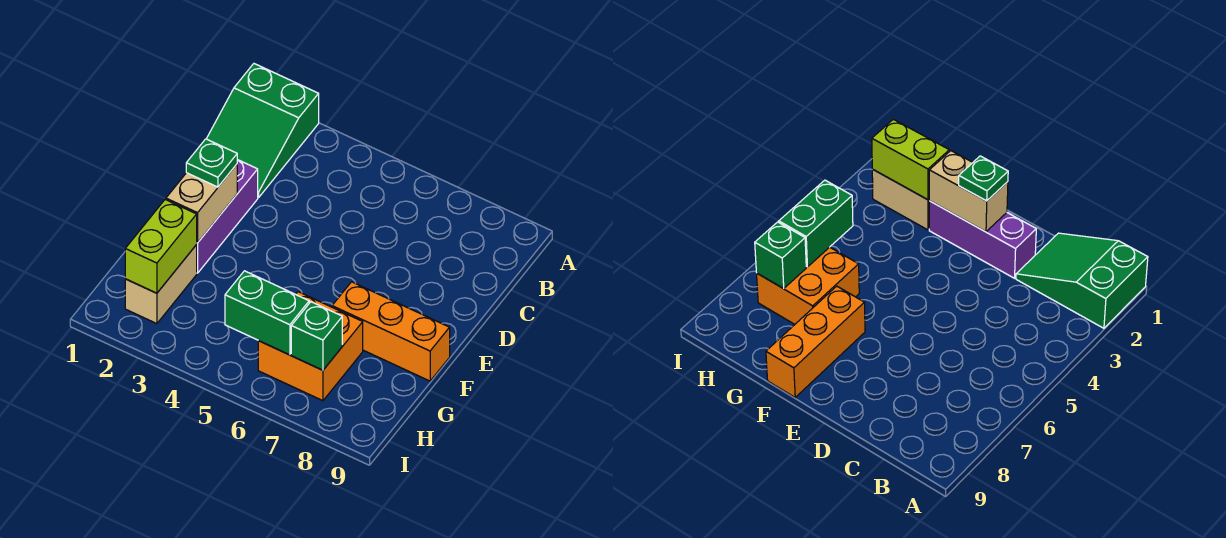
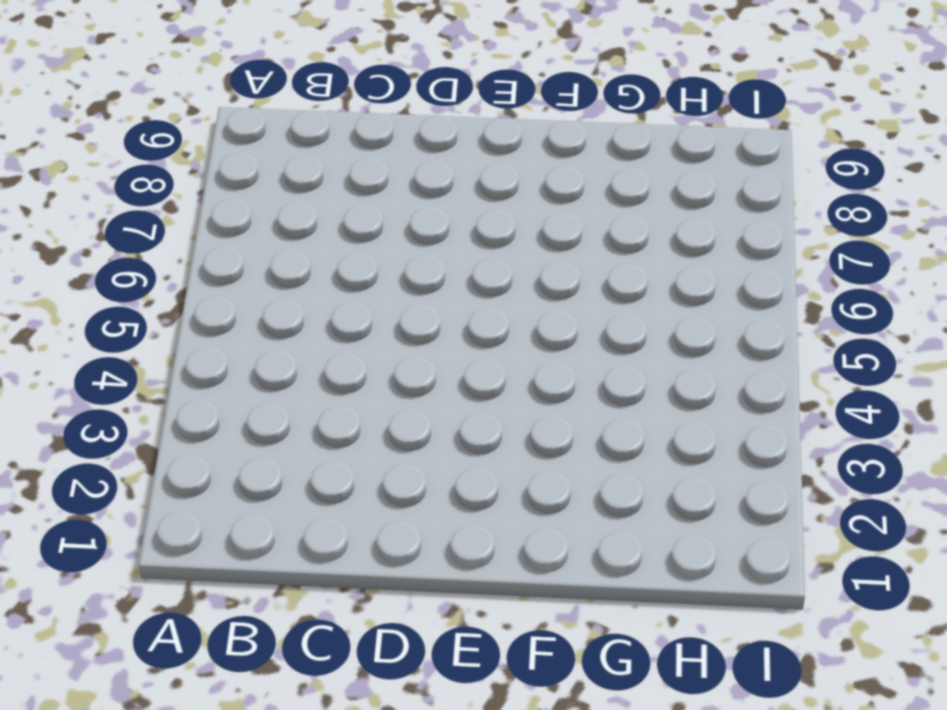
none -> green slope A1:C2 level 1 top A
none -> purple brick D2:F2 level 1

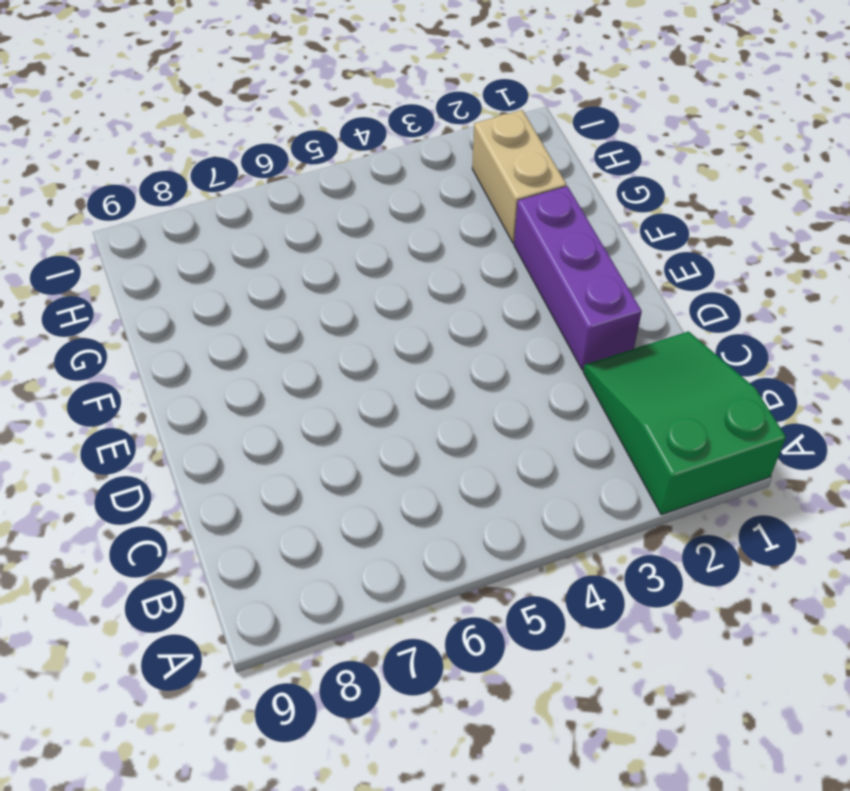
none -> orange brick F7:F9 level 1
none -> orange brick G6:H7 level 1

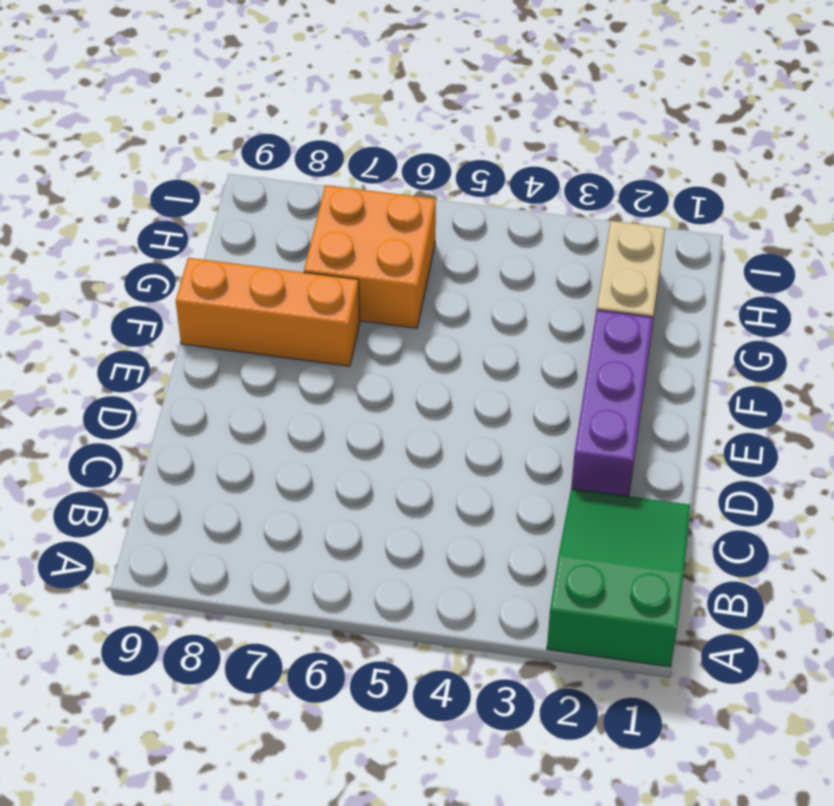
none -> tan brick E2:F2 level 2
none -> lime brick G2:H2 level 2

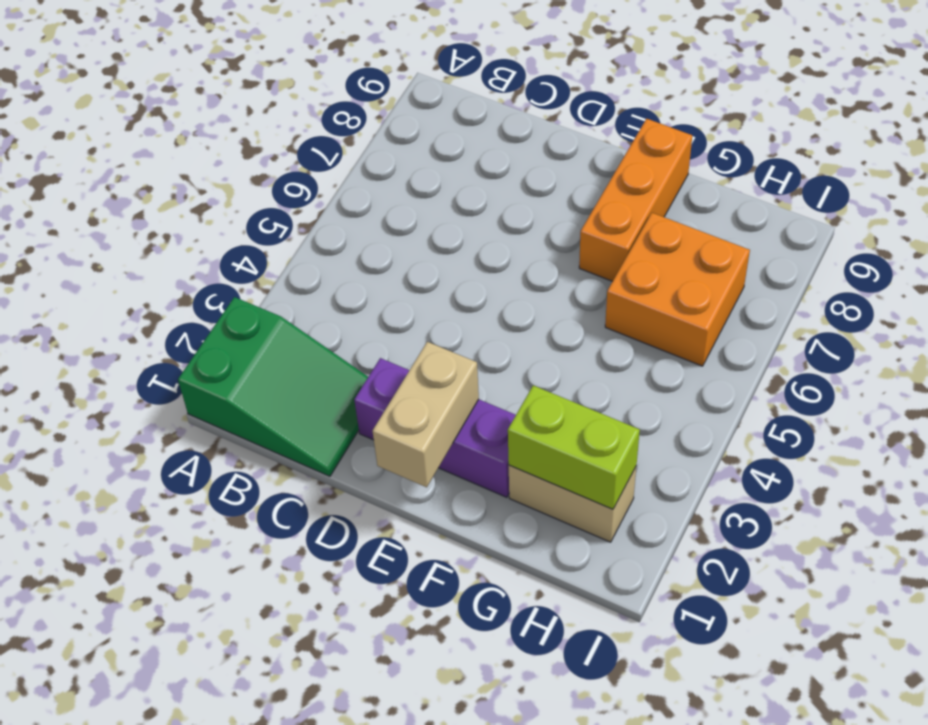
tan brick E1:E2 level 2 -> tan brick E2:F2 level 2
none -> green brick H5:H6 level 2
none -> green brick H7 level 2

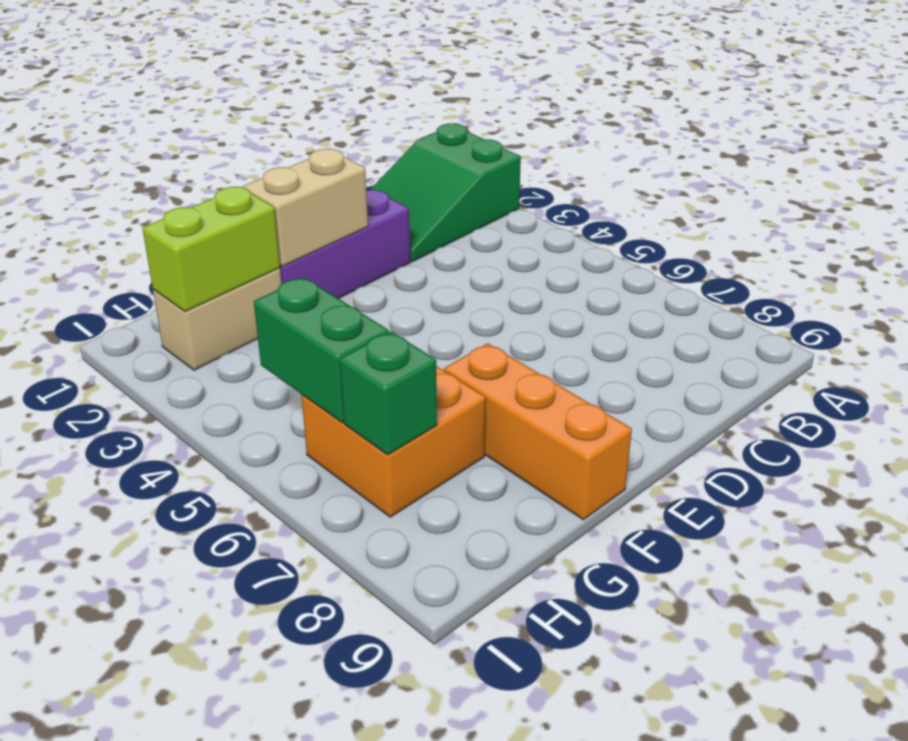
none -> green plate E2 level 3

